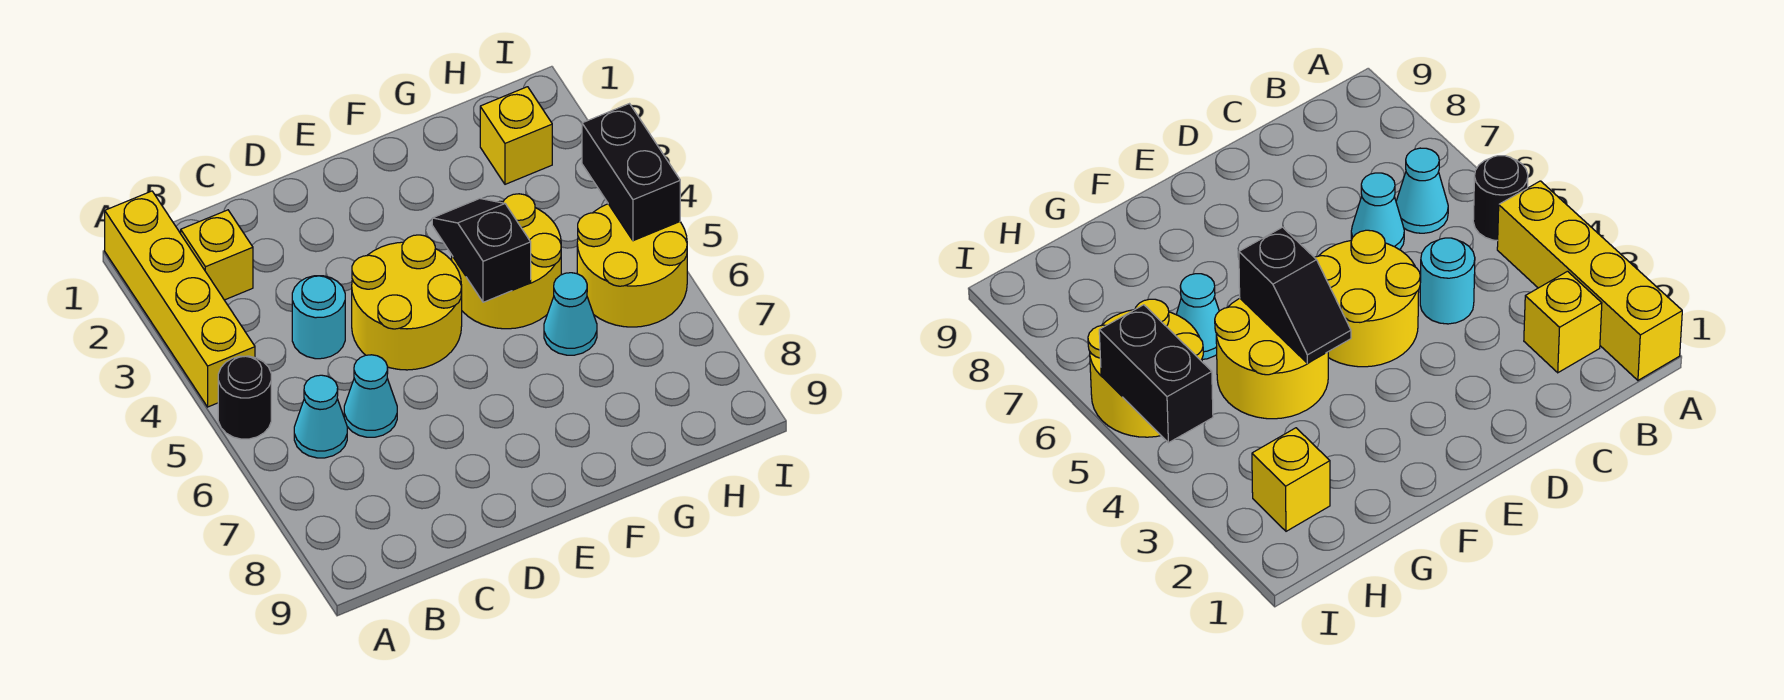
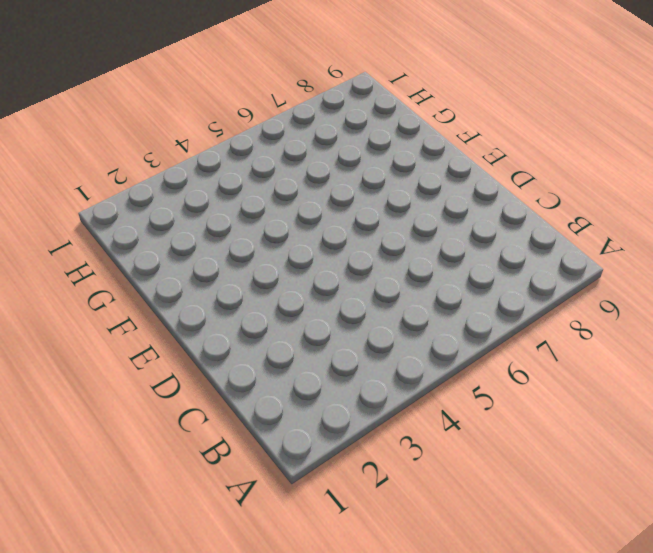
none -> yellow brick A1:A4 level 1
none -> black round brick A5 level 1
none -> yellow brick B2 level 1

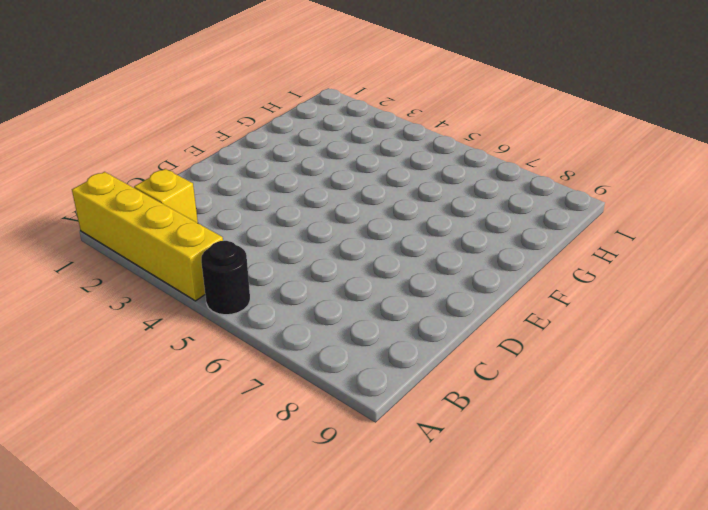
none -> cyan cone B6 level 1
none -> cyan round brick C4 level 1
none -> cyan cone C6 level 1

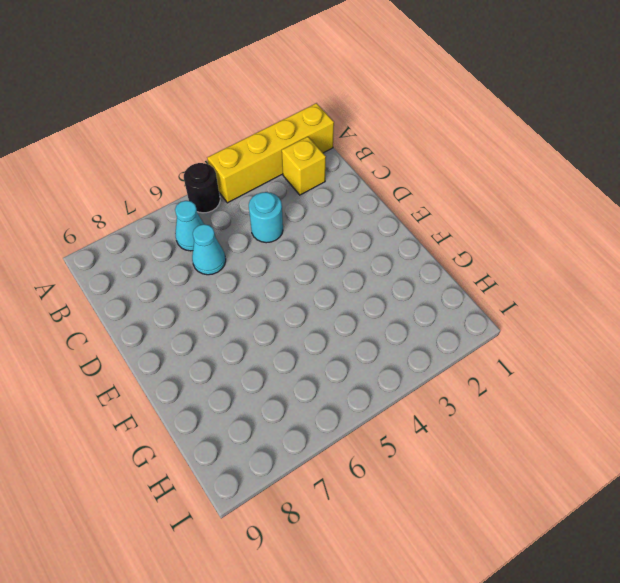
none -> yellow round brick D4:E5 level 1
none -> yellow round brick F4:G5 level 1
none -> cyan cone G6 level 1

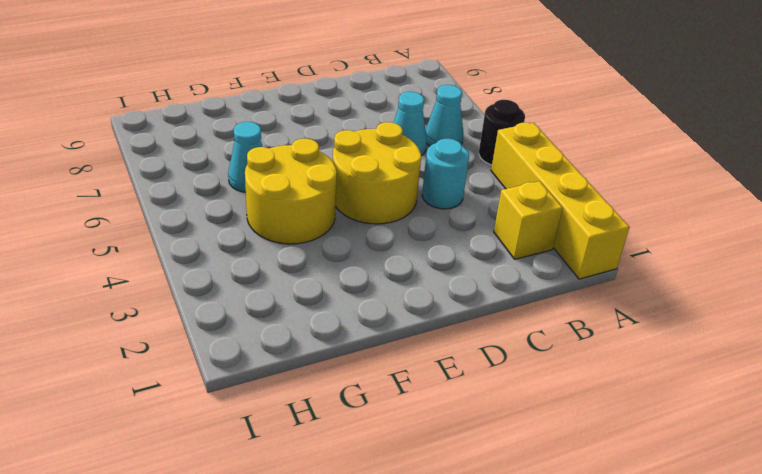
none -> yellow brick H2 level 1
none -> yellow round brick H5:I6 level 1
none -> black slope F4:F5 level 2 top 5

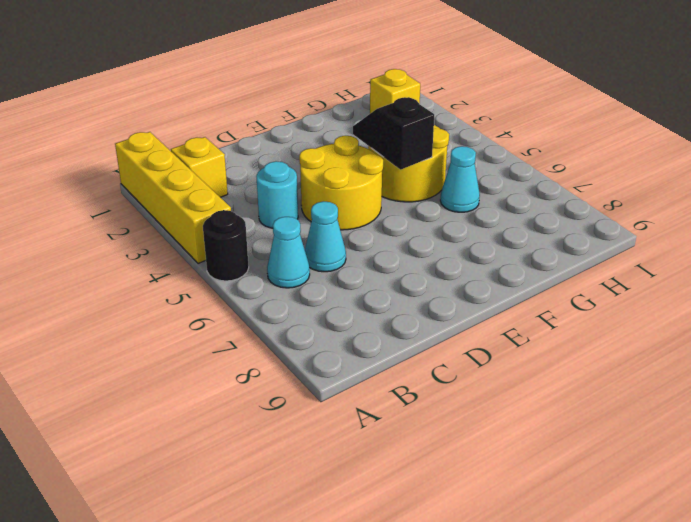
none -> yellow round brick H5:I6 level 1
none -> black brick I4:I5 level 2

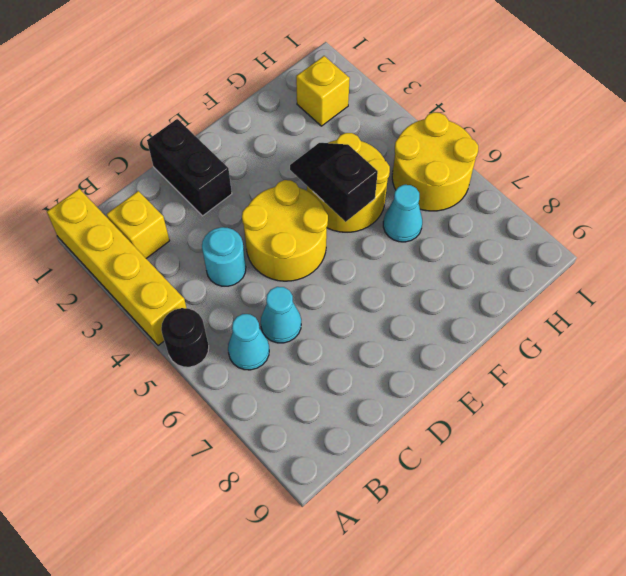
black brick D1:D2 level 1 -> black brick I4:I5 level 2

